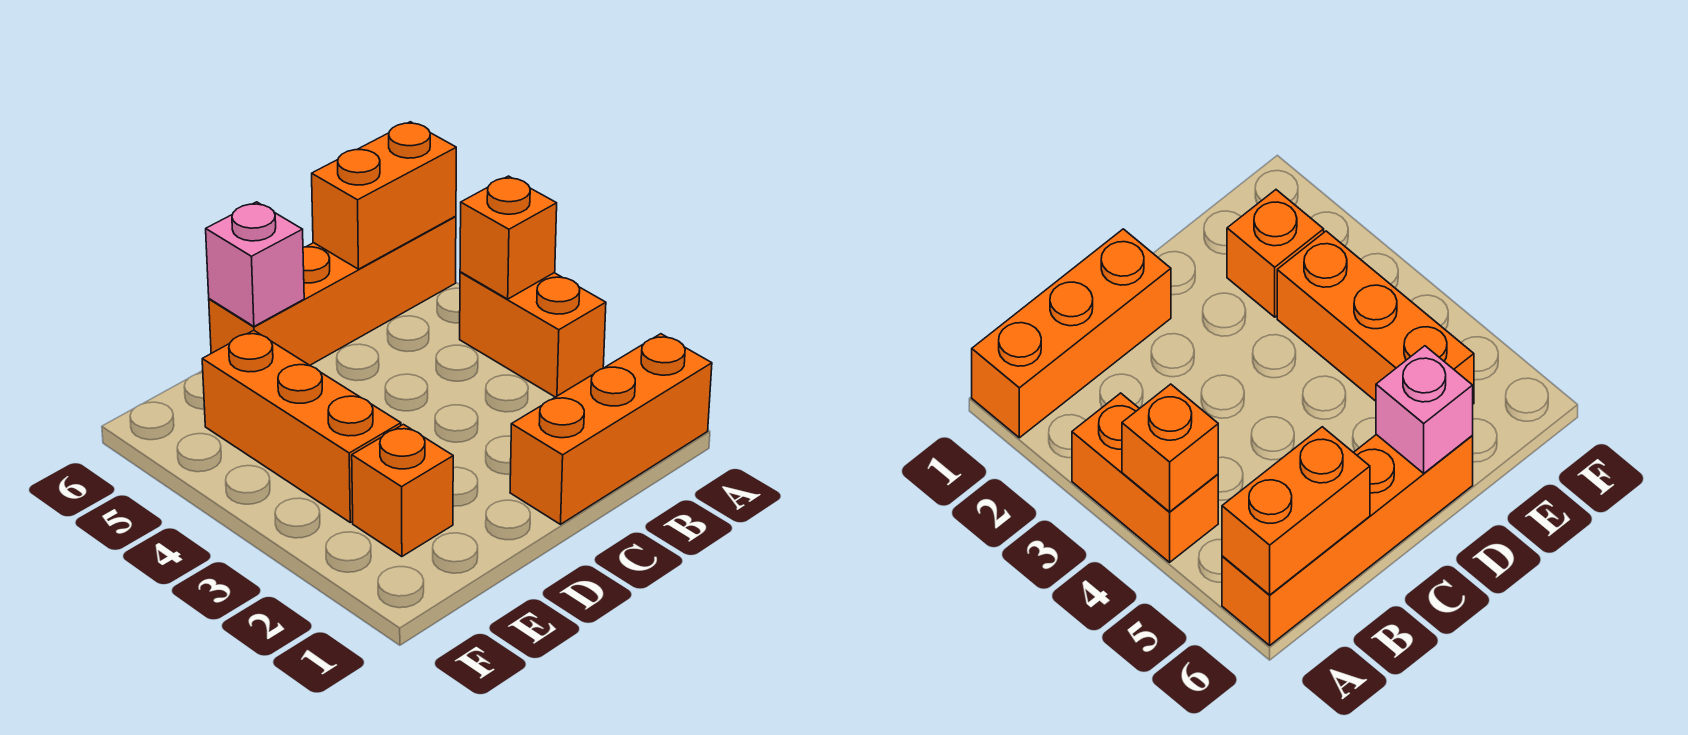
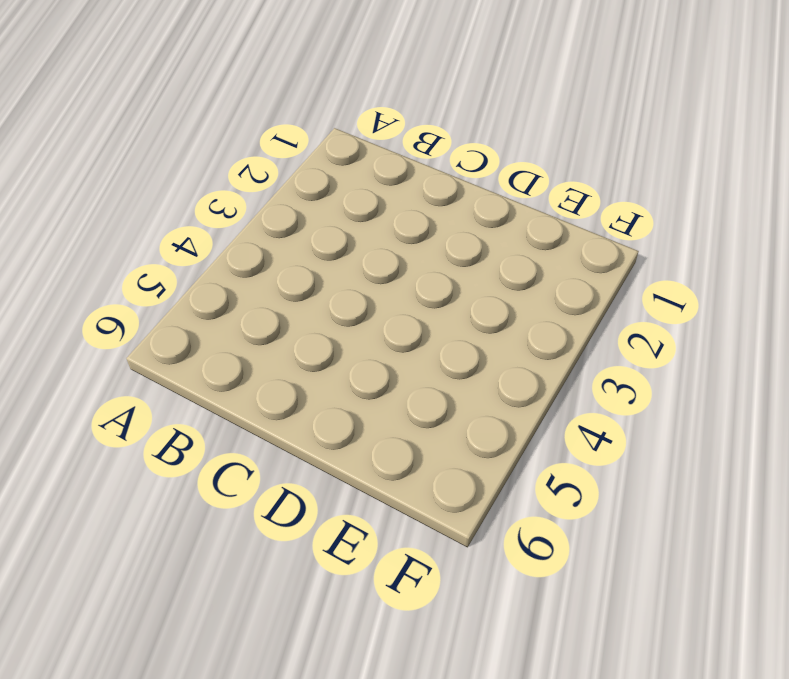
none -> orange brick A1:C1 level 1
none -> orange brick A3:A4 level 1

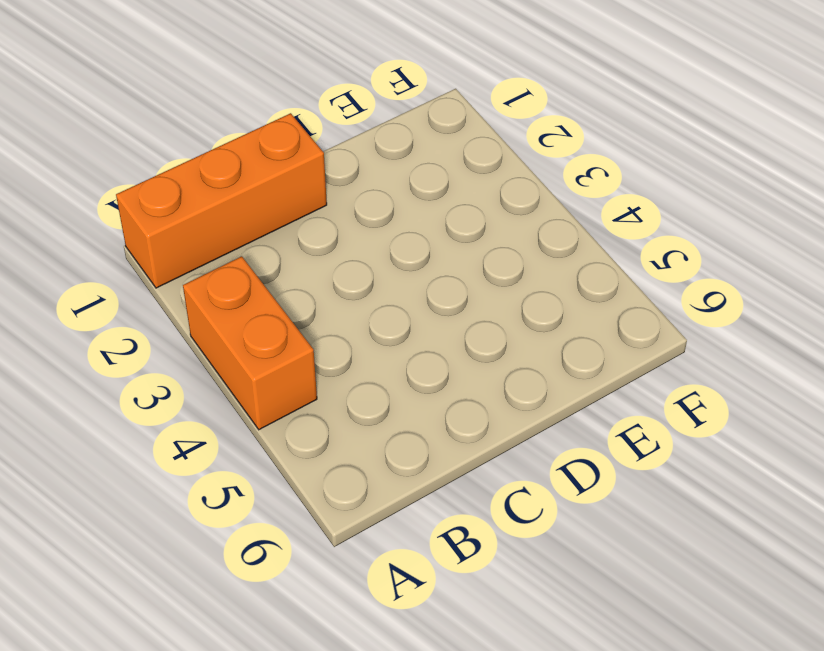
none -> orange brick A6:D6 level 1
none -> orange brick E2 level 1

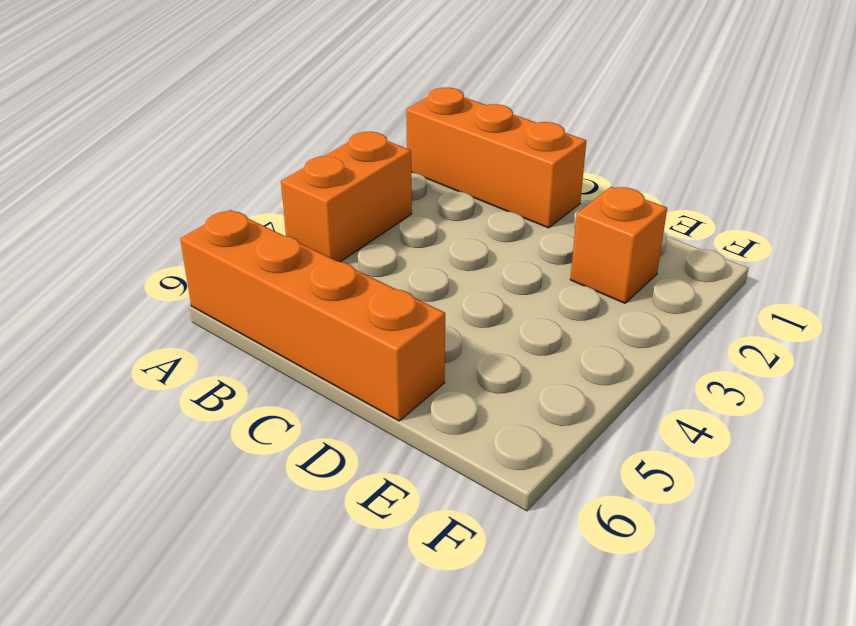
none -> orange brick E3:E5 level 1
none -> orange brick A4 level 2

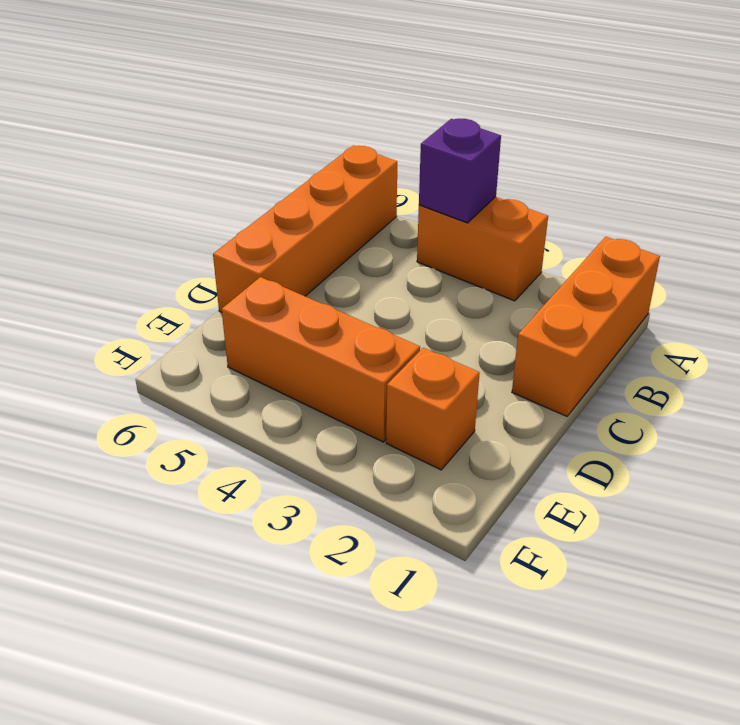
purple brick A4 level 2 -> orange brick A4 level 2
none -> orange brick A6:B6 level 2
none -> pink brick D6 level 2

